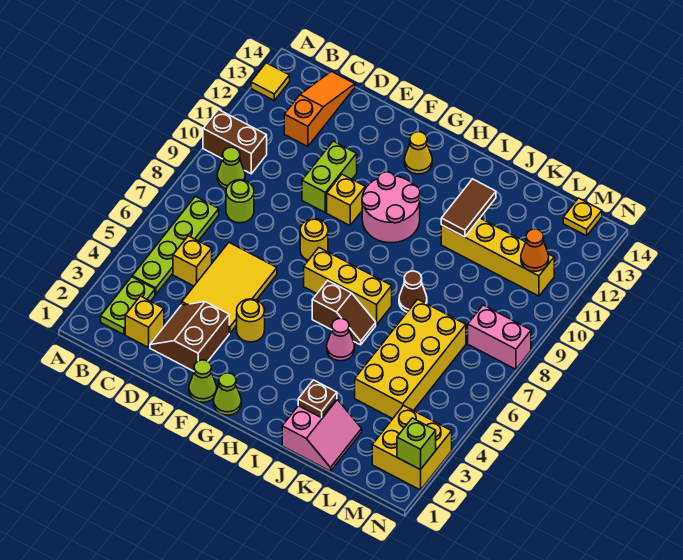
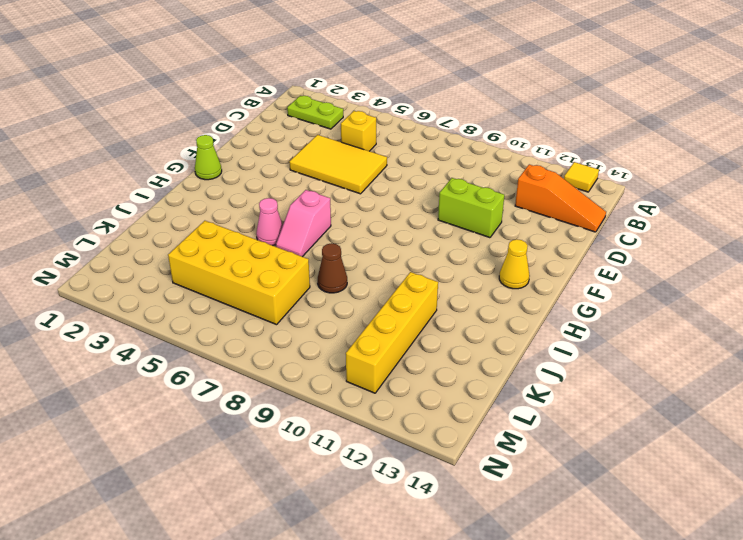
pink slope H6:I6 level 1 top H -> brown slope H6:I6 level 1 top H
none -> brown brick A10:B10 level 1
none -> lime plate B4:B7 level 1
none -> lime cone B9 level 1
none -> yellow brick C2 level 1

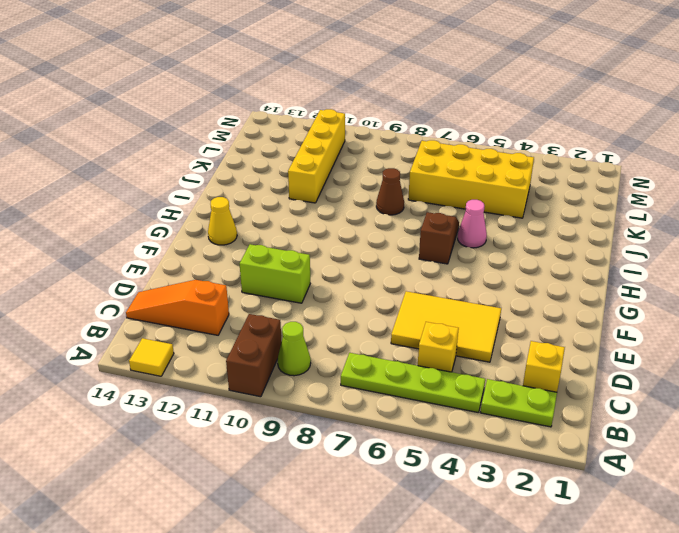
none -> lime round brick C8 level 1
none -> brown slope D2:E3 level 1 top E
none -> lime cone F1 level 1
none -> yellow round brick F4 level 1

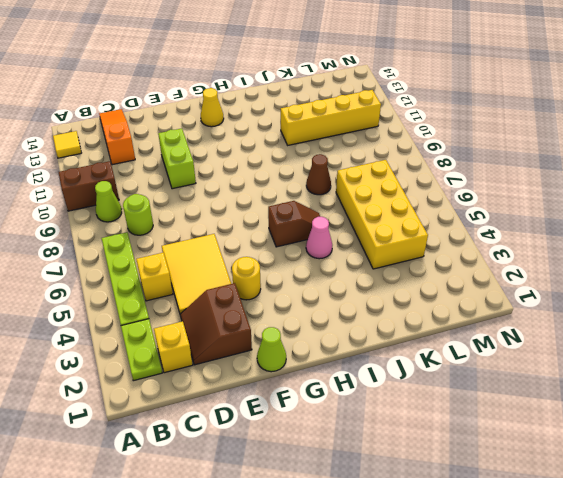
none -> yellow round brick F8 level 1
none -> yellow brick F10 level 1
none -> lime cone G1 level 1
none -> yellow brick G7:I7 level 1

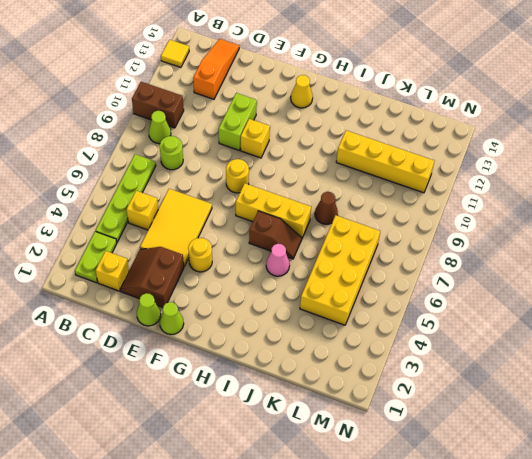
lime cone E1 level 1 -> lime cone G1 level 1
none -> pink round brick G10:H11 level 1
none -> pink slope J1:K2 level 1 top J
none -> yellow brick M2:N3 level 1
none -> pink brick M8:N8 level 1

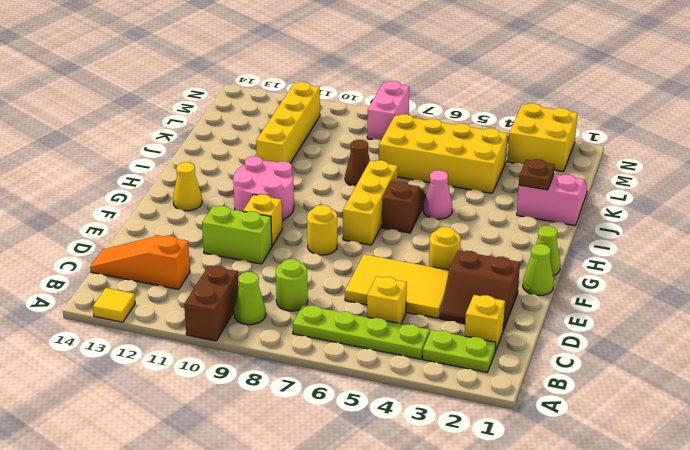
none -> yellow plate M14 level 1
none -> brown tile J11:J12 level 2
none -> orange cone M11 level 2
none -> lime brick N2 level 2

